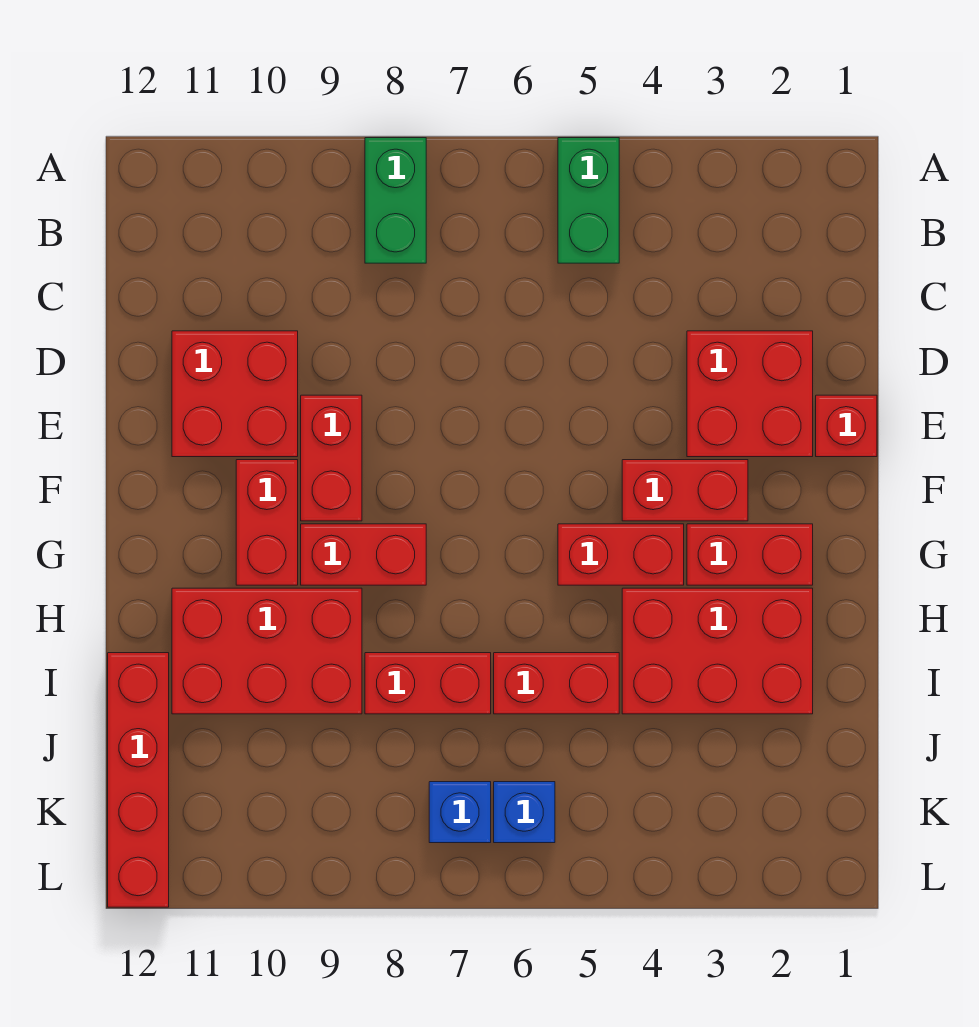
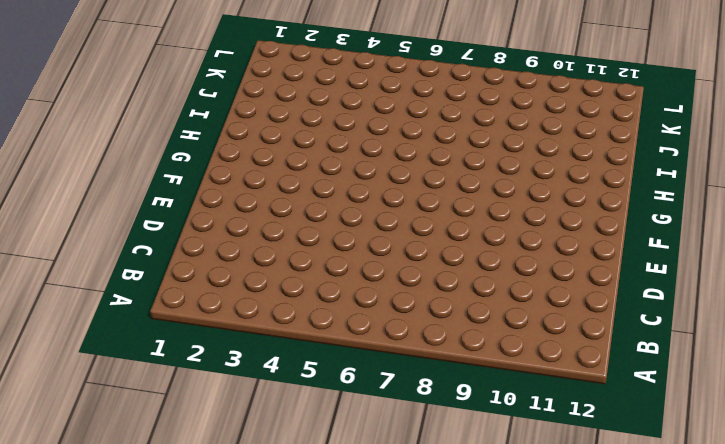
none -> green brick A5:B5 level 1
none -> green brick A8:B8 level 1
none -> red brick D2:E3 level 1

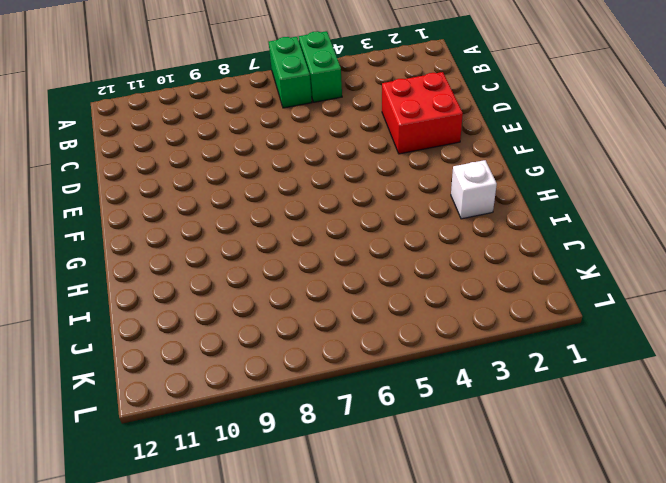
green brick A6:B6 level 1 -> green brick A8:B8 level 1
white brick H2 level 1 -> red brick H2:I4 level 1
none -> red brick D10:E11 level 1
none -> red brick E1 level 1
none -> red brick E9:F9 level 1

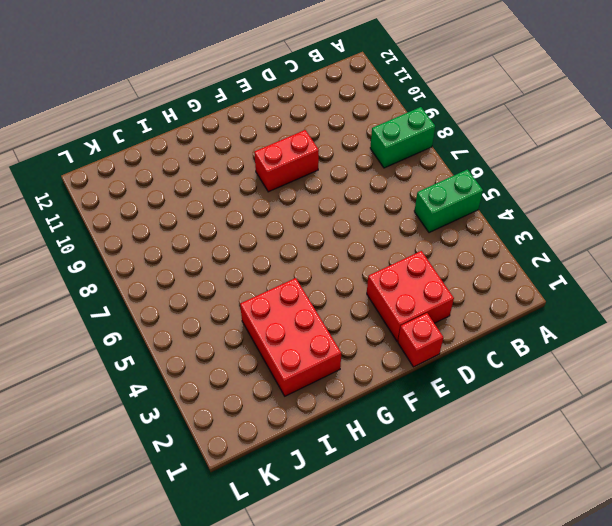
none -> red brick D10:E11 level 1
none -> red brick F3:F4 level 1
none -> red brick F10:G10 level 1

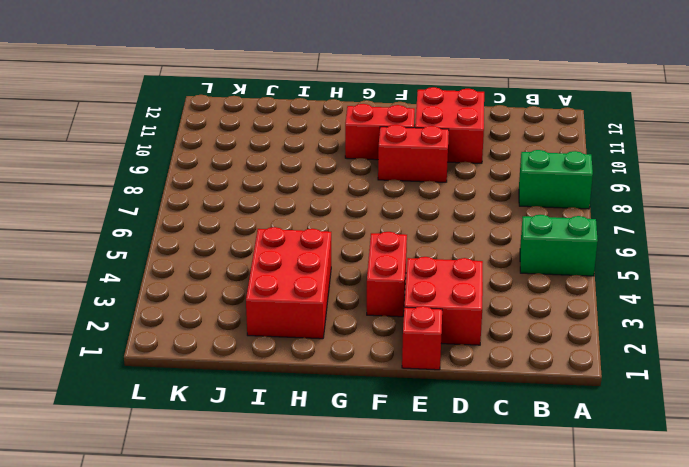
none -> red brick G2:G3 level 1
none -> red brick G4:G5 level 1
none -> red brick G8:G9 level 1

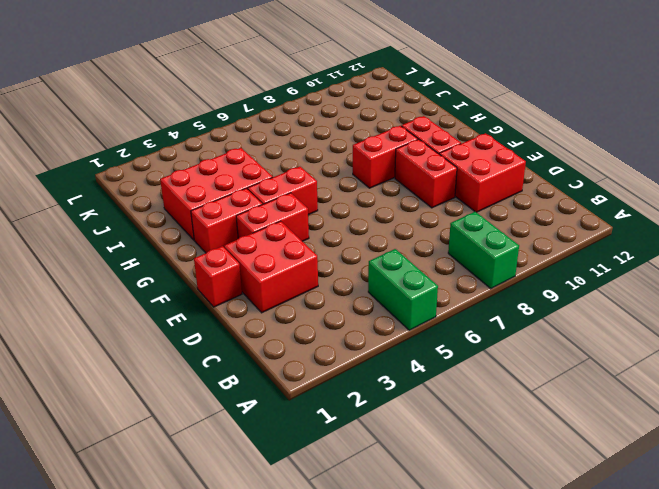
none -> red brick H9:I11 level 1
none -> red brick I5:I6 level 1
none -> red brick I7:I8 level 1

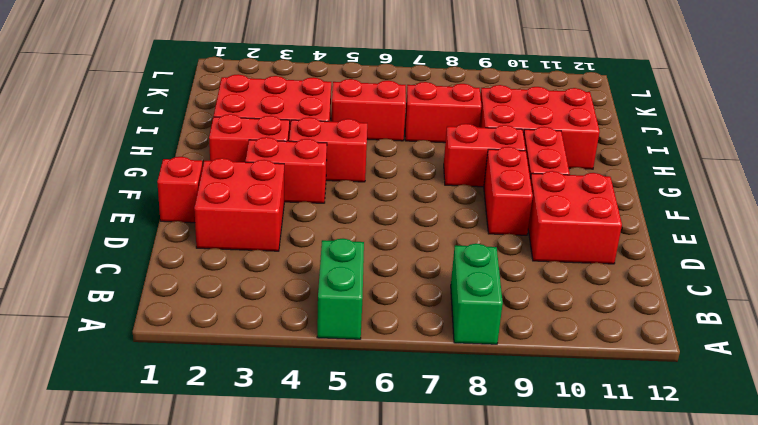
none -> red brick I12:L12 level 1
none -> blue brick K6 level 1
none -> blue brick K7 level 1

